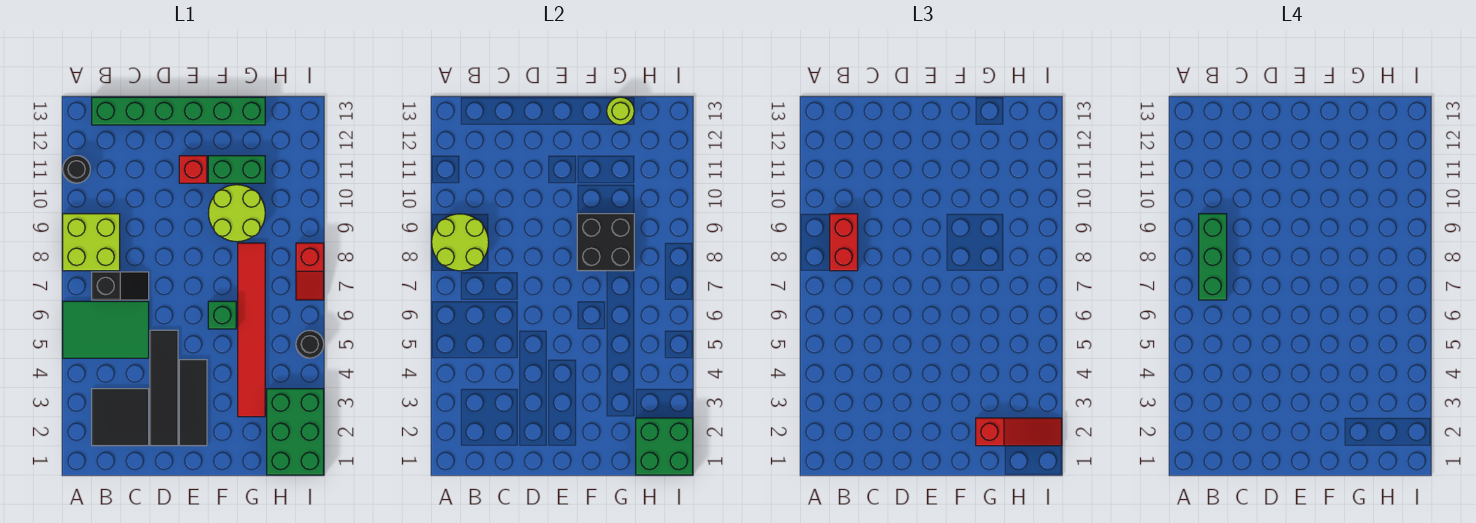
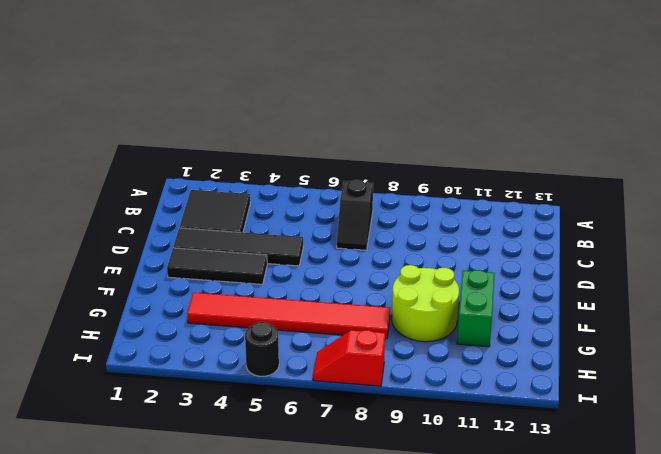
none -> green tile A5:C6 level 1
none -> lime brick A8:B9 level 1
none -> black round brick A11 level 1

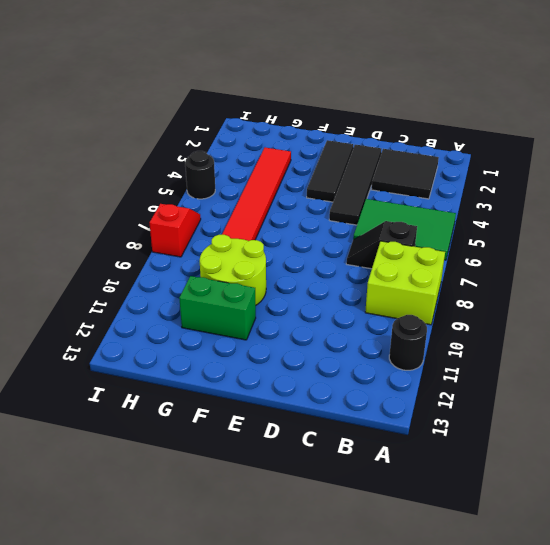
none -> green brick B13:G13 level 1
none -> red brick E11 level 1
none -> green brick F6 level 1

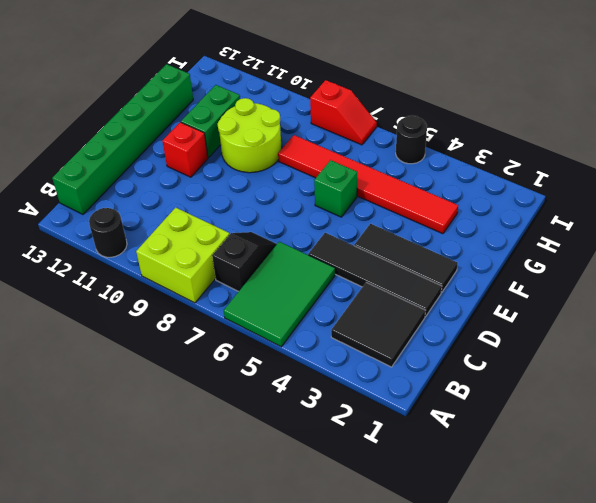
none -> green brick H1:I3 level 1
none -> lime round brick A8:B9 level 2
none -> black brick F8:G9 level 2

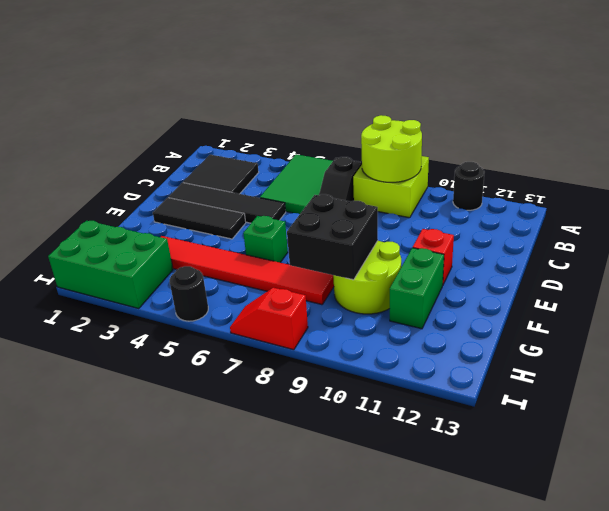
none -> green brick B13:G13 level 1
none -> lime round brick G13 level 2
none -> green brick H1:I2 level 2

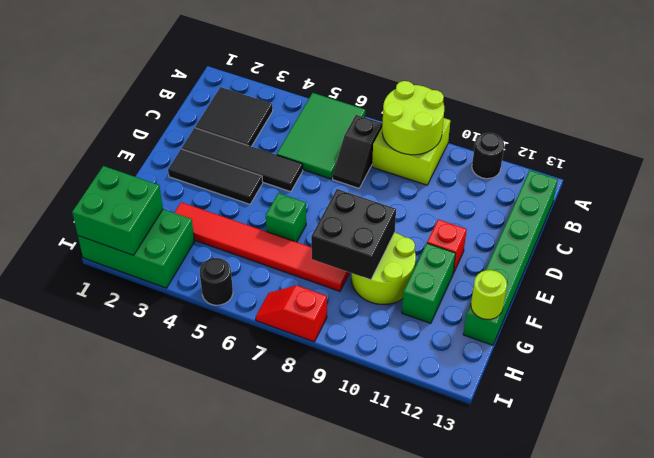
none -> red brick B8:B9 level 3
none -> red slope G2:I2 level 3 top G
none -> green brick B7:B9 level 4

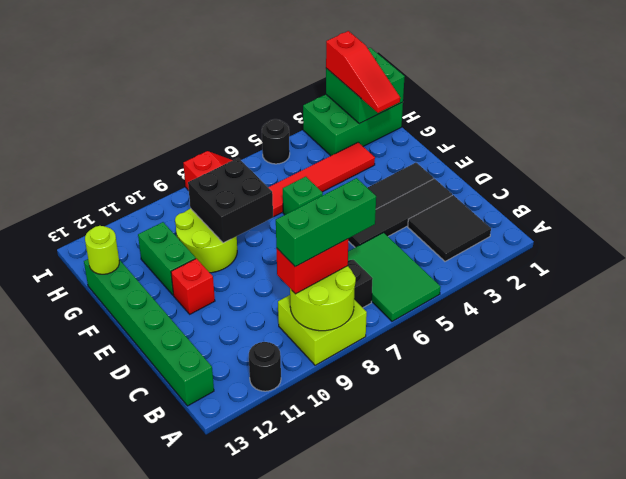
red slope G2:I2 level 3 top I -> red slope G2:I2 level 3 top G

